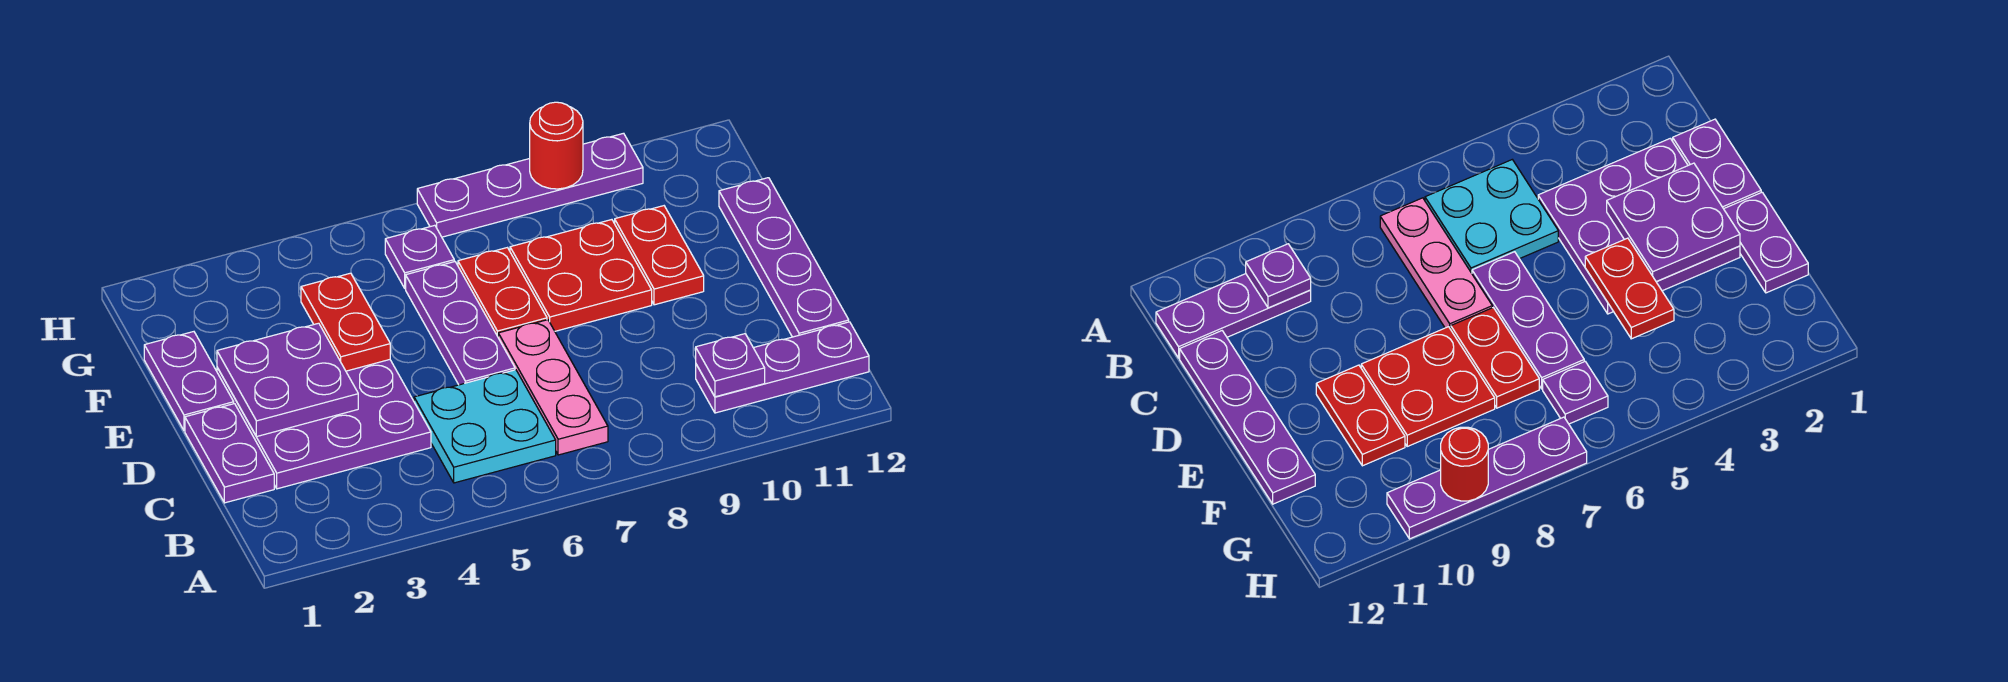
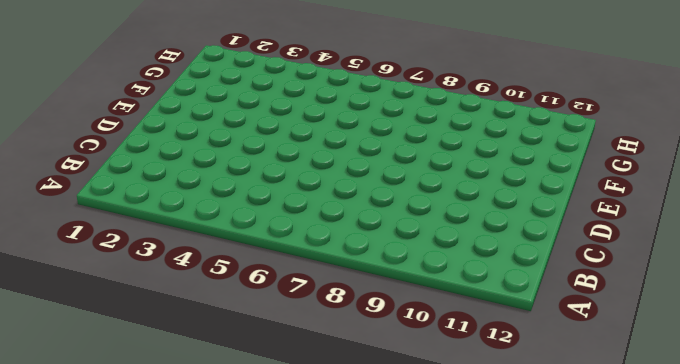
none -> cyan plate B5:C6 level 1
none -> pink plate B7:D7 level 1
none -> purple plate B10:B12 level 1

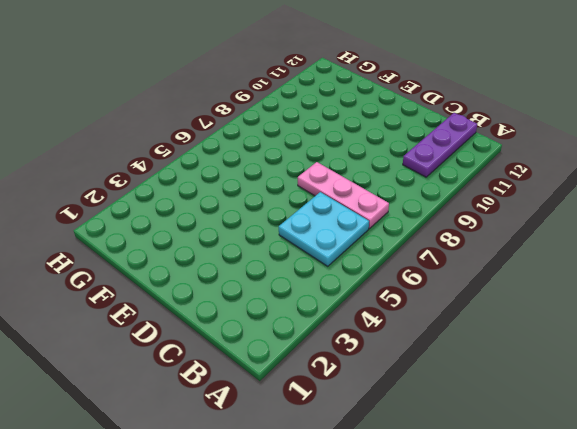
none -> purple plate C1:D1 level 1
none -> purple plate C2:E4 level 1
none -> purple plate C12:F12 level 1

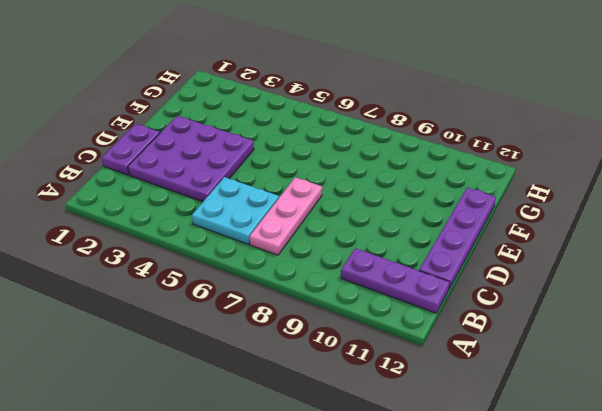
none -> purple plate D6:F6 level 1
none -> purple plate E1:F1 level 1
none -> red plate E7:F7 level 1

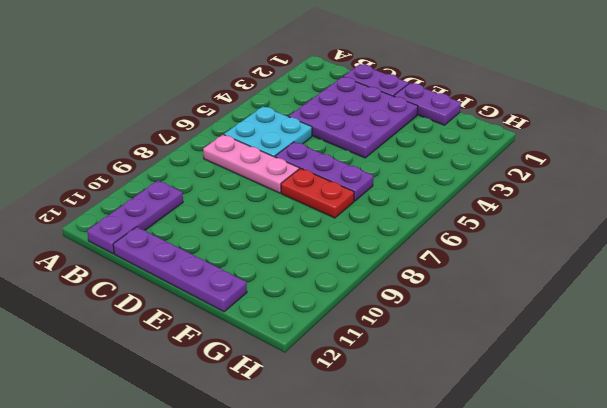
none -> red plate E8:F9 level 1
none -> red plate E10:F10 level 1
none -> purple plate G6 level 1

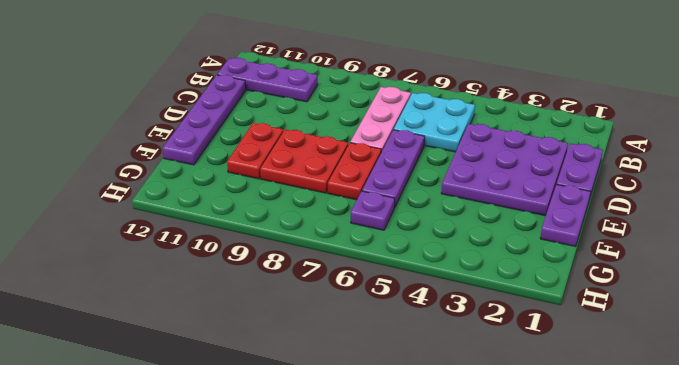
none -> purple plate H7:H10 level 1
none -> purple plate B10 level 2
none -> purple plate D2:E3 level 2

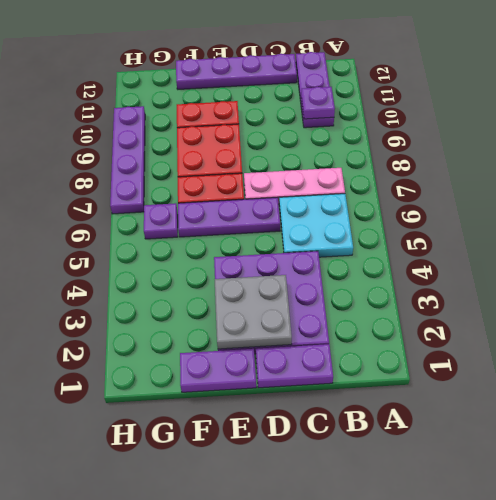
grey plate D2:E3 level 2 -> purple plate D2:E3 level 2
none -> red plate E4:F4 level 2
none -> red round brick H9 level 2

